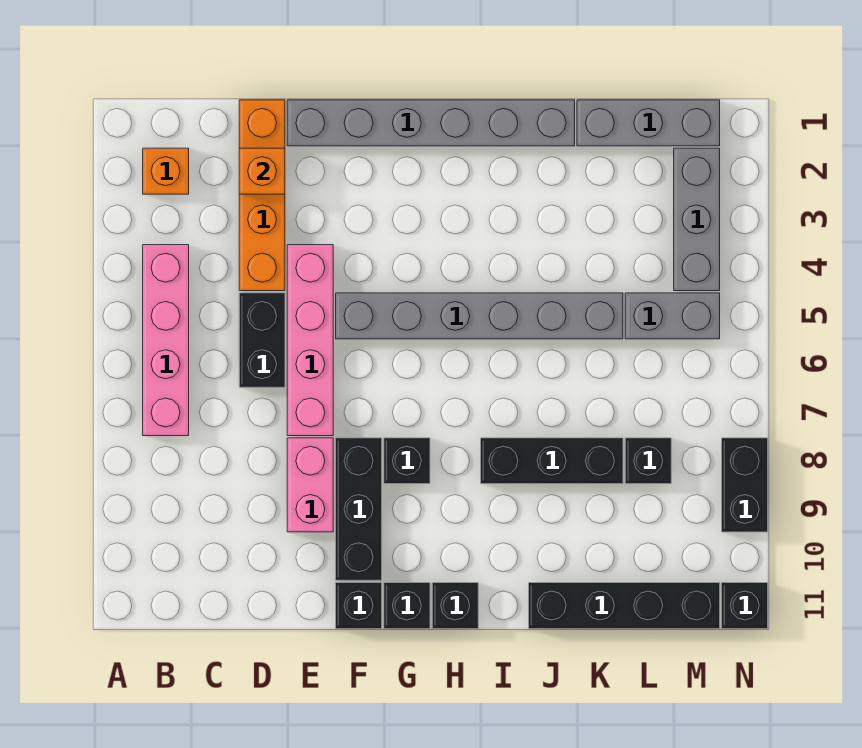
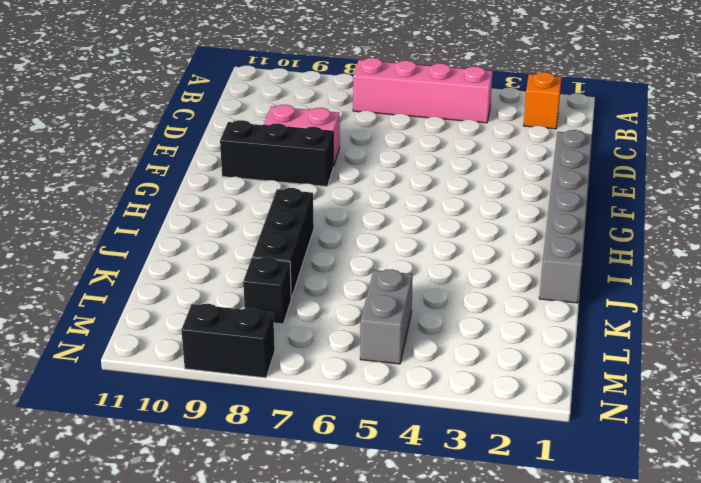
none -> orange brick D1:D4 level 1
none -> black brick D5:D6 level 1
none -> pink brick E4:E7 level 1

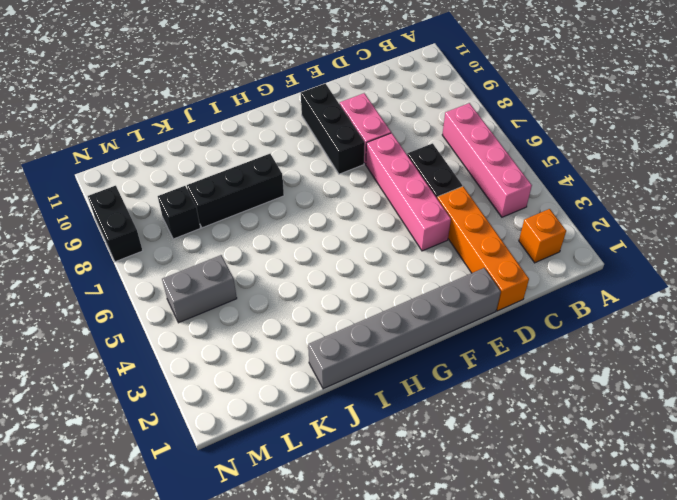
none -> grey brick F5:K5 level 1
none -> black brick F11 level 1
none -> black brick G8 level 1

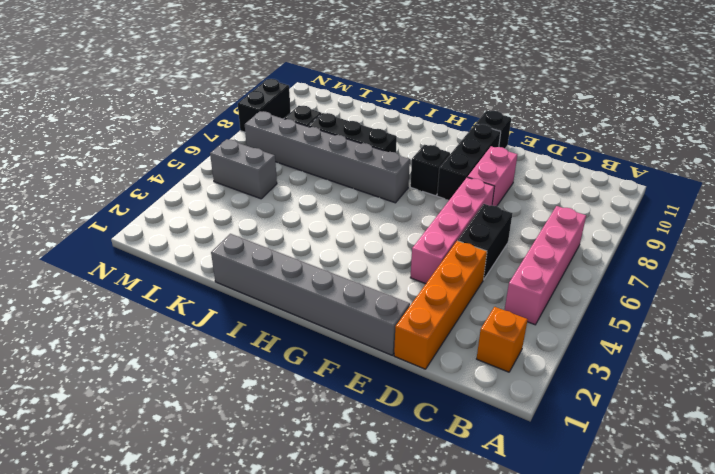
grey brick H7:M7 level 1 -> grey brick F5:K5 level 1
none -> black brick G11 level 1
none -> black brick H11 level 1
none -> black brick J11:M11 level 1

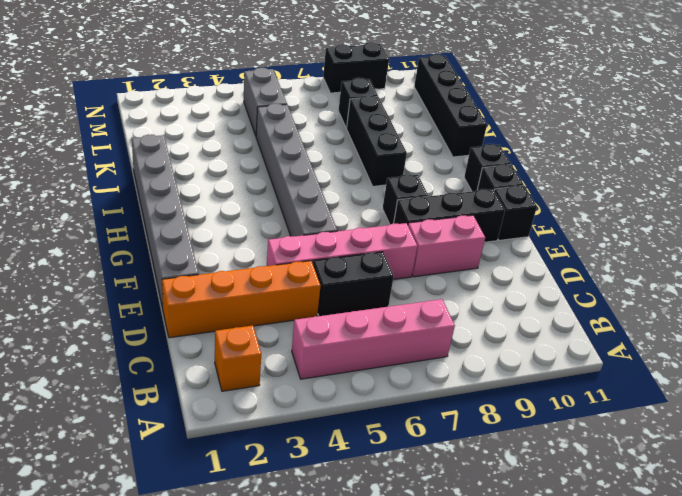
none -> grey brick K1:M1 level 1
none -> grey brick M2:M4 level 1
none -> black brick N11 level 1

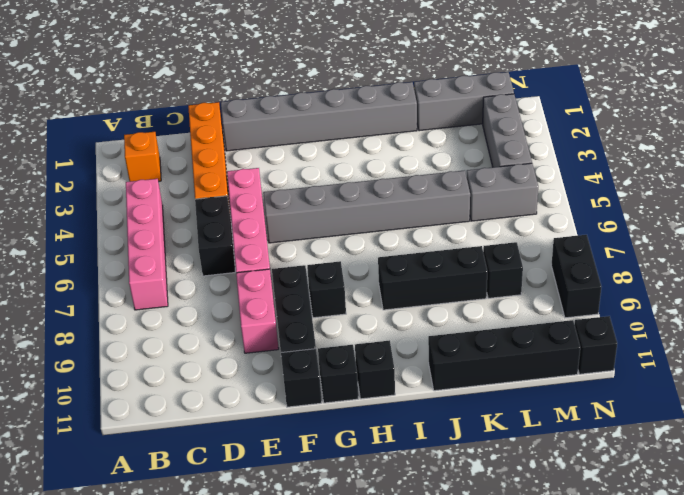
none -> orange brick D2 level 2

